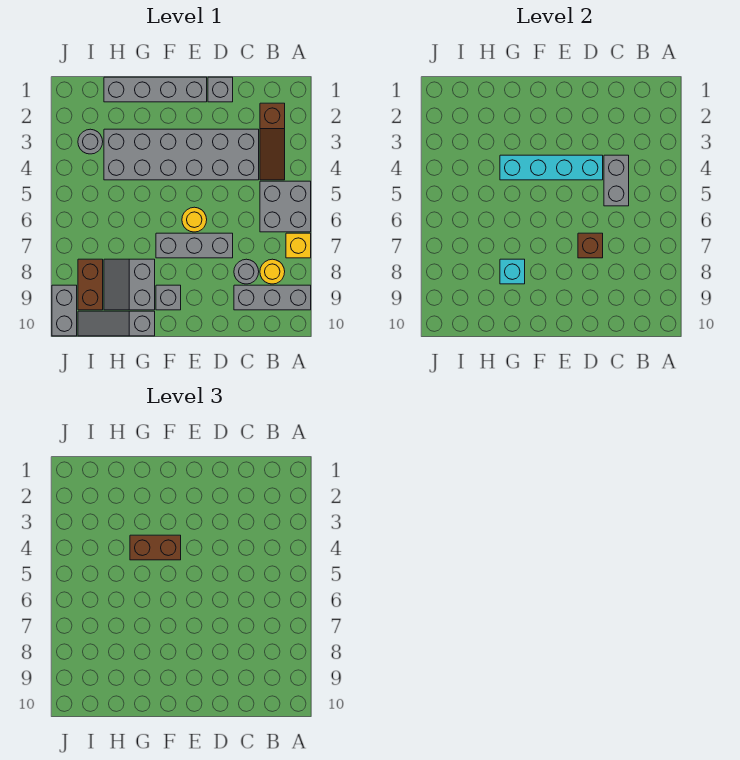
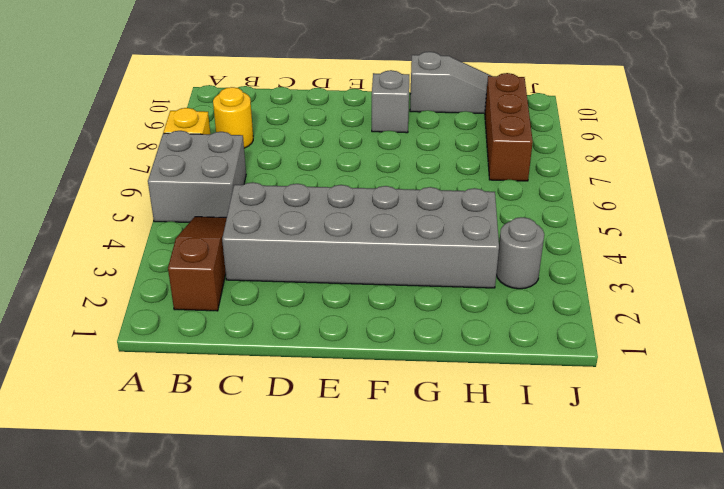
brown brick I7:I9 level 1 -> brown brick I8:I9 level 1
none -> grey brick A9:C9 level 1
none -> grey round brick C8 level 1
none -> grey brick D1 level 1

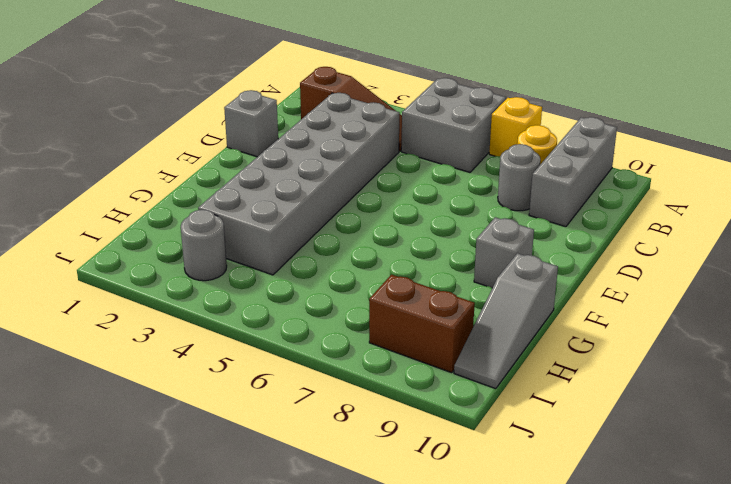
none -> grey brick D7:F7 level 1
none -> grey brick E1:H1 level 1
none -> yellow round brick E6 level 1

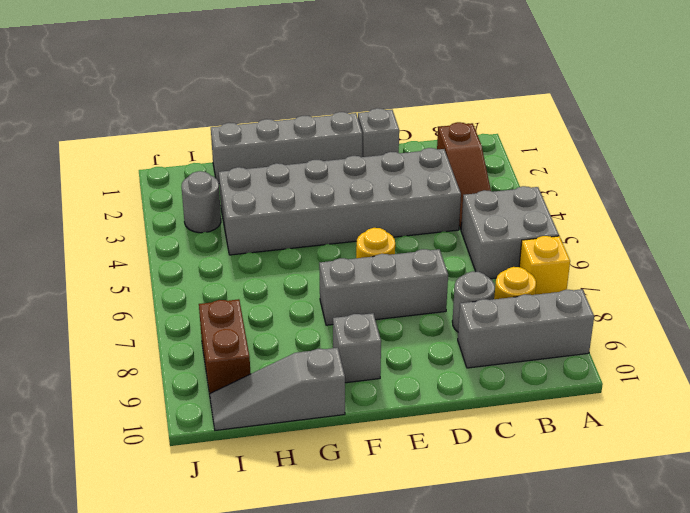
none -> grey slope G8:H9 level 1 top G
none -> grey brick J9:J10 level 1
none -> grey brick C4:C5 level 2

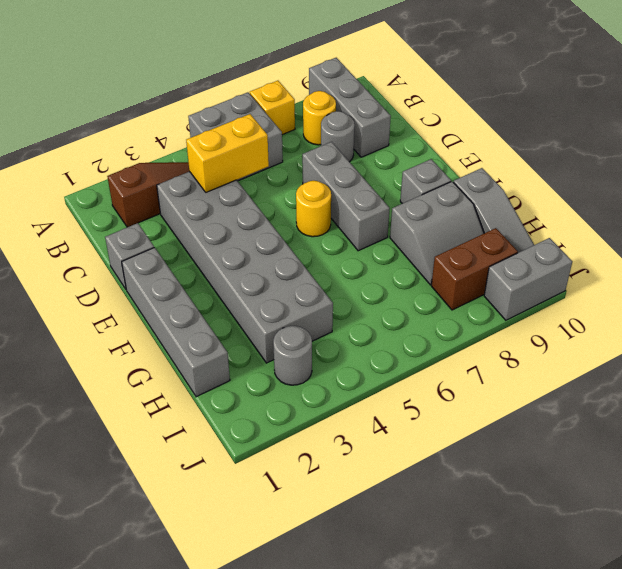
yellow brick C4:C5 level 2 -> grey brick C4:C5 level 2
none -> cyan brick D4:G4 level 2
none -> brown brick D7 level 2
none -> cyan brick G8 level 2

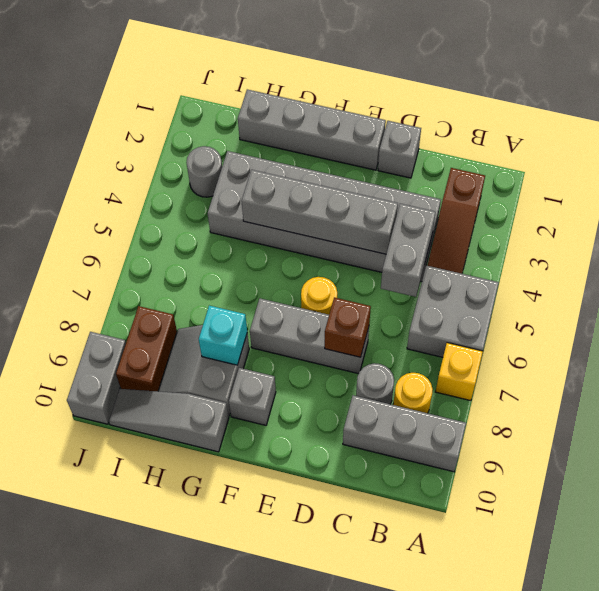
grey brick D4:G4 level 2 -> cyan brick D4:G4 level 2
none -> brown brick F4:G4 level 3

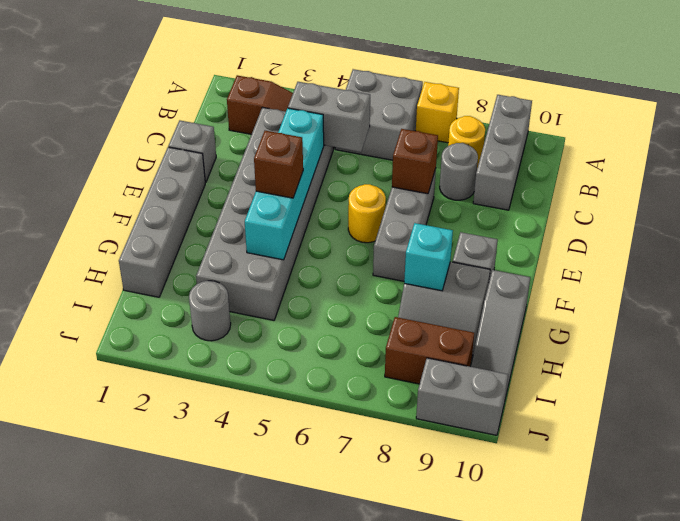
brown brick F4 level 3 -> brown brick F4:G4 level 3

